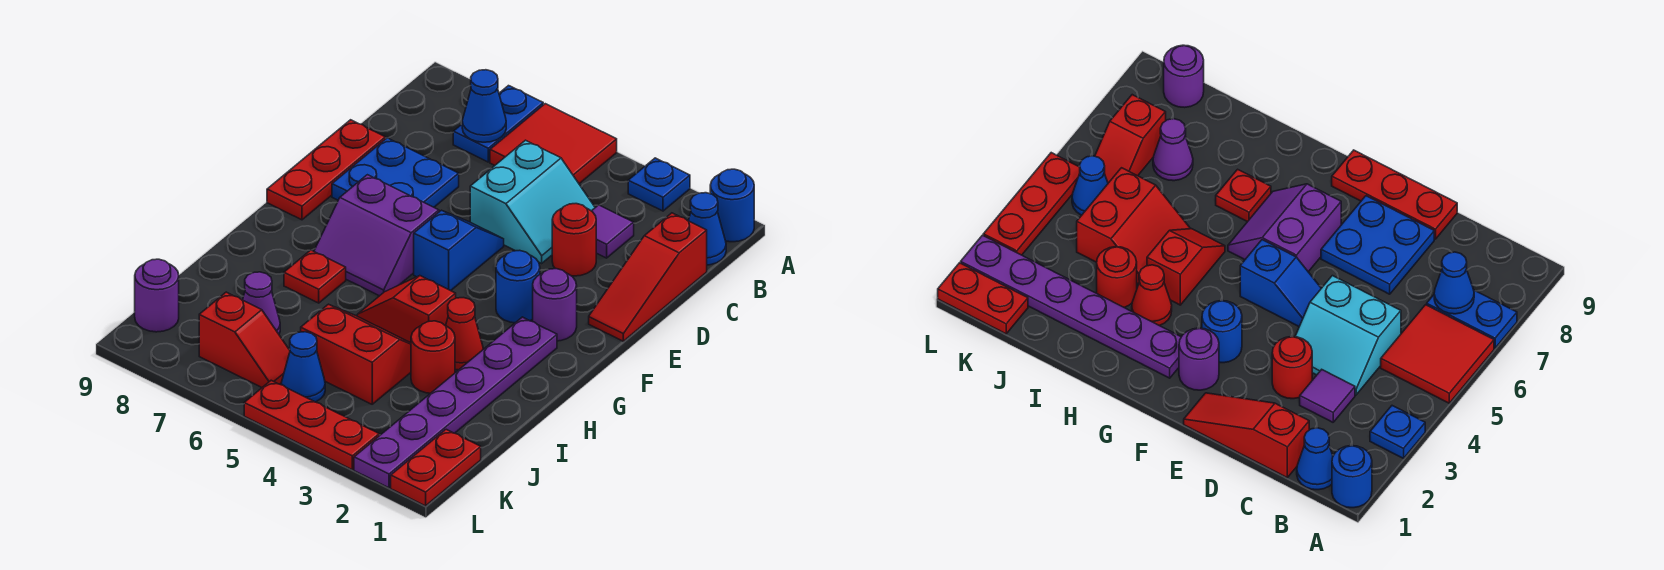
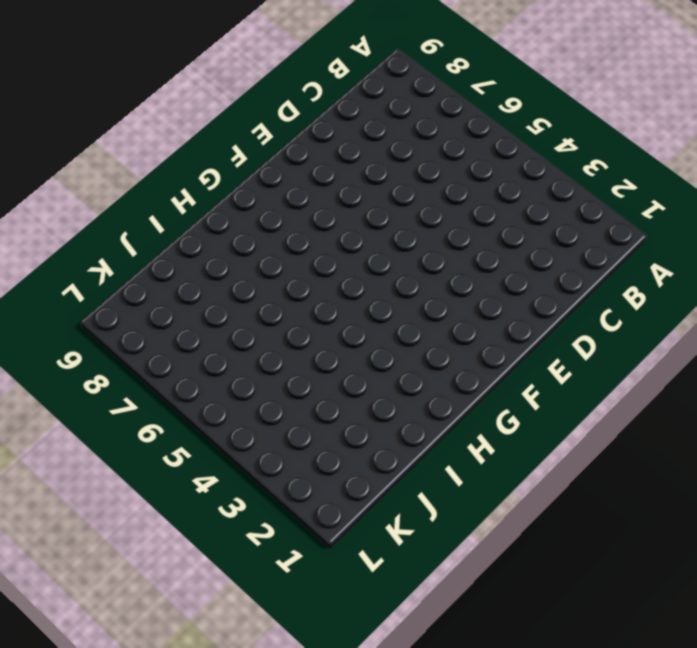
none -> blue round brick A1 level 1
none -> blue plate A3 level 1
none -> red tile A5:B6 level 1

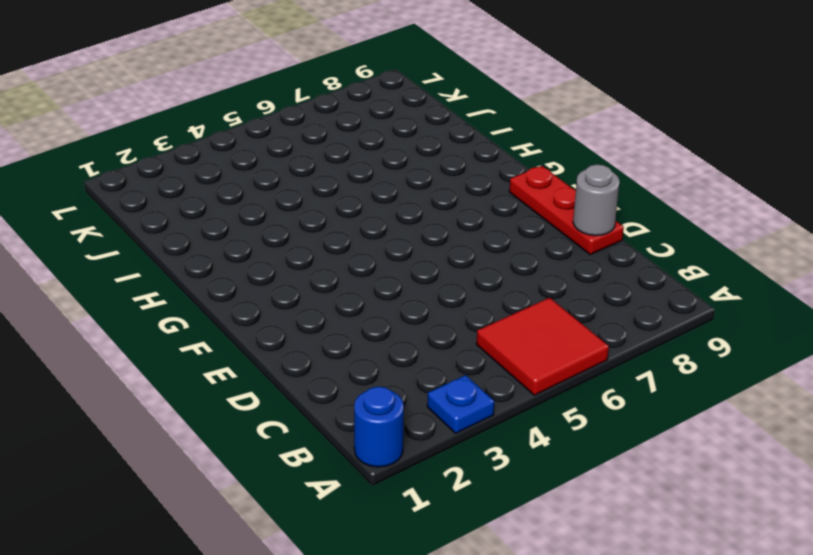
grey round brick D9 level 2 -> none
none -> blue plate A7:B7 level 1
none -> blue cone B1 level 1
none -> red slope C1:E1 level 1 top C

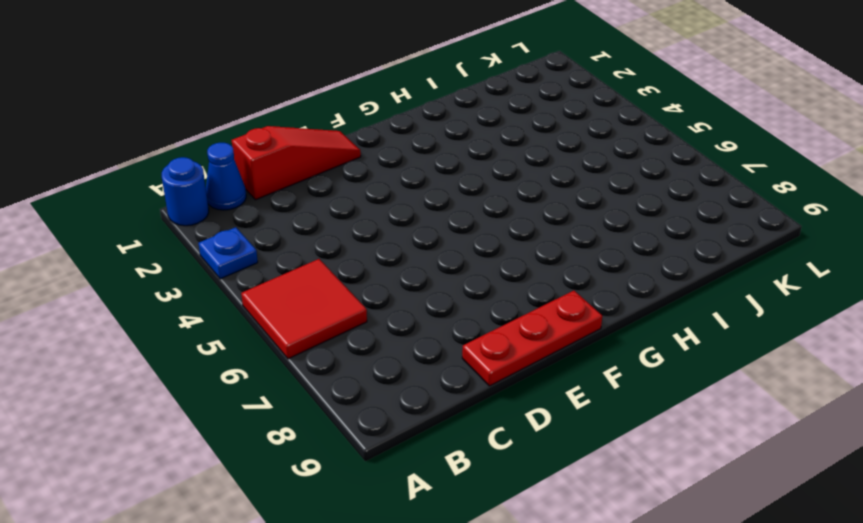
none -> blue plate A7:B7 level 1
none -> purple tile C3 level 1
none -> cyan slope C4:D5 level 1 top 5

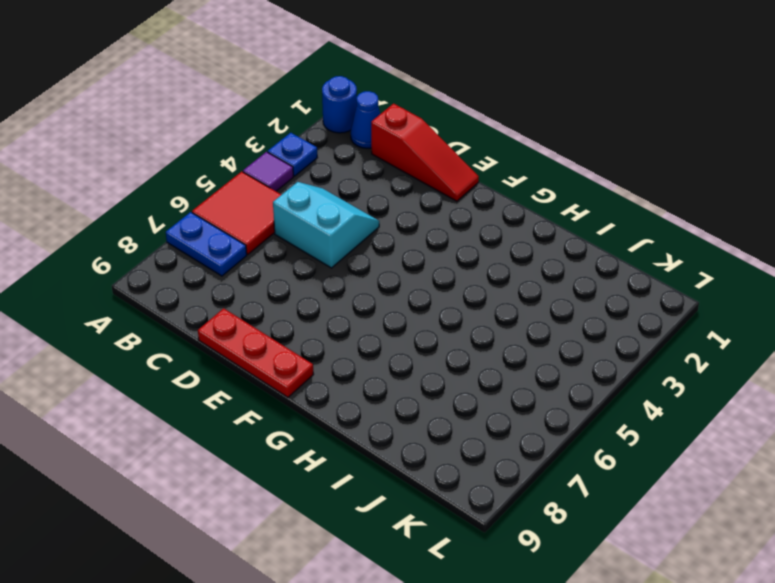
purple tile A4 level 1 -> purple tile C3 level 1
none -> red round brick D3 level 1
none -> blue plate D7:E8 level 1
none -> blue slope E5:F5 level 1 top F

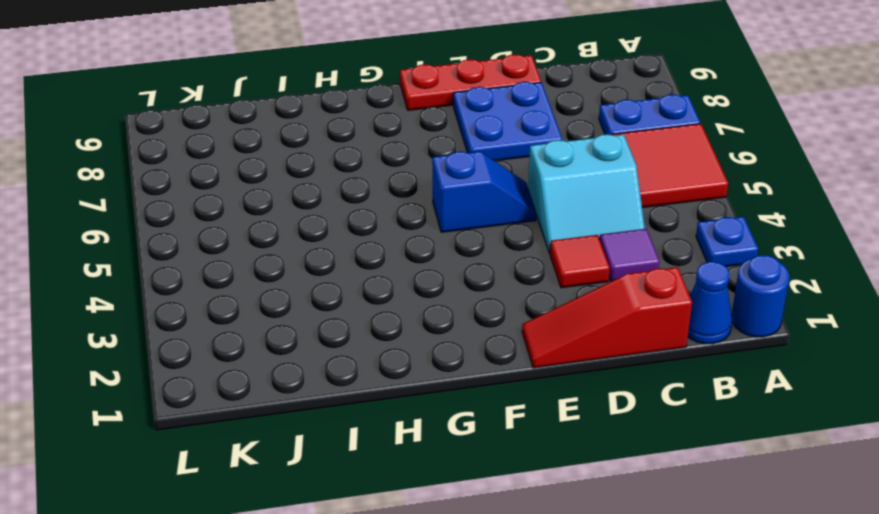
red tile D3 level 1 -> red round brick D3 level 1
none -> purple round brick F2 level 1
none -> blue round brick F3 level 1
none -> purple slope F6:G7 level 1 top F

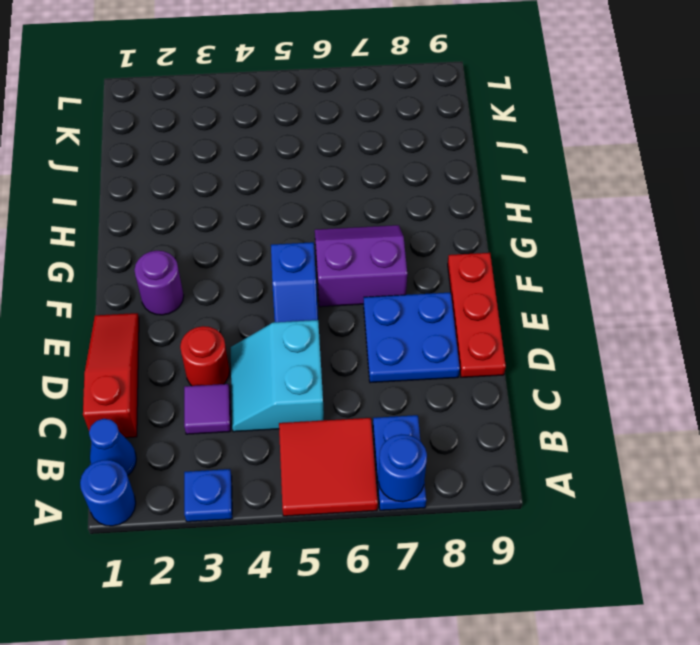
blue round brick A7 level 2 -> blue round brick F3 level 1
none -> purple plate G2:L2 level 1
none -> red cone H3 level 1
none -> red slope H4:H5 level 1 top 4

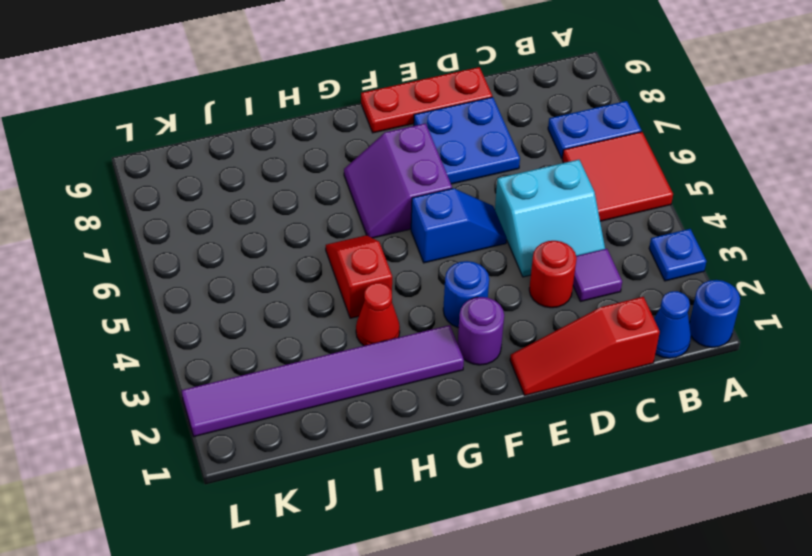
purple tile G2:L2 level 1 -> purple plate G2:L2 level 1
none -> red plate H7 level 1
none -> red round brick I3 level 1
none -> red slope I4:J5 level 1 top J

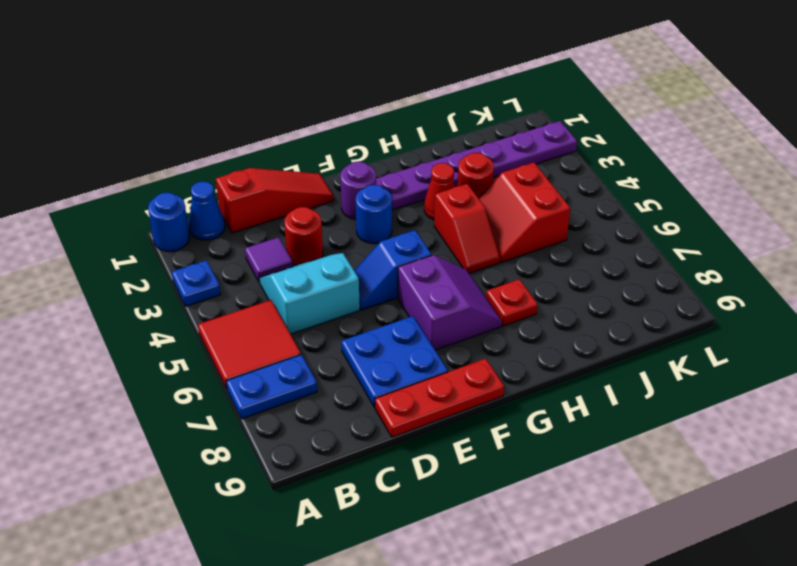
none -> purple cone J7 level 1
none -> red plate K1:L1 level 1
none -> blue cone K5 level 1

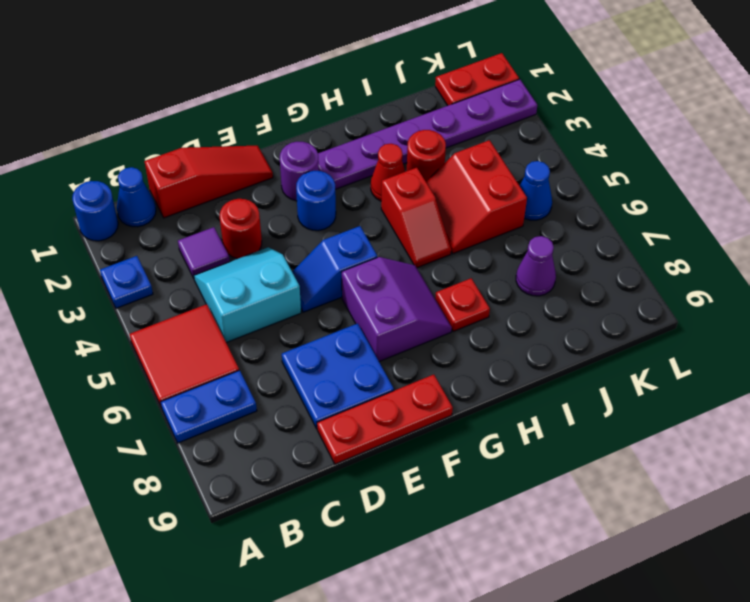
none -> red slope K6:K7 level 1 top 7
none -> purple round brick K9 level 1
none -> red plate L3:L5 level 1

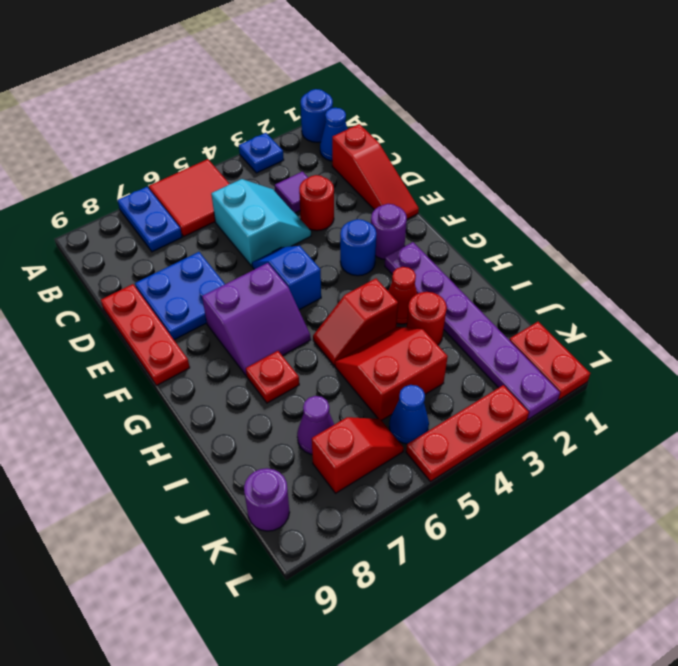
none -> blue cone B7 level 2

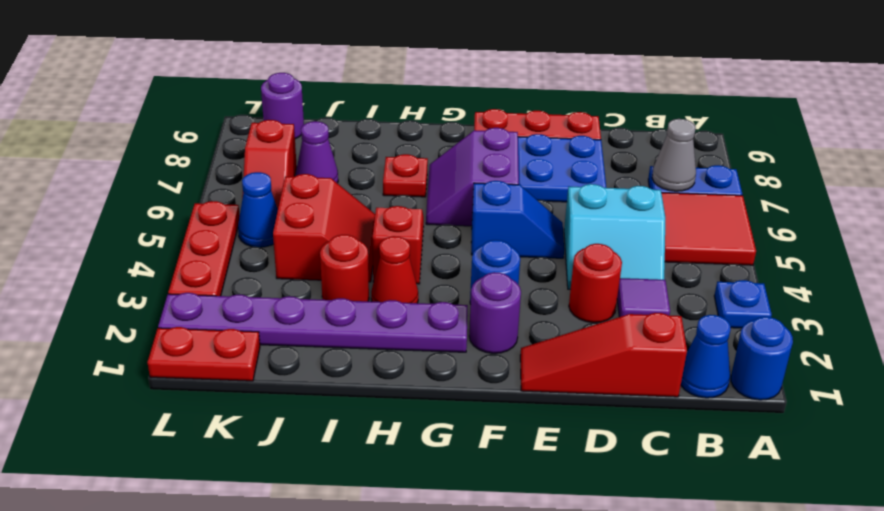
grey cone B7 level 2 -> blue cone B7 level 2

